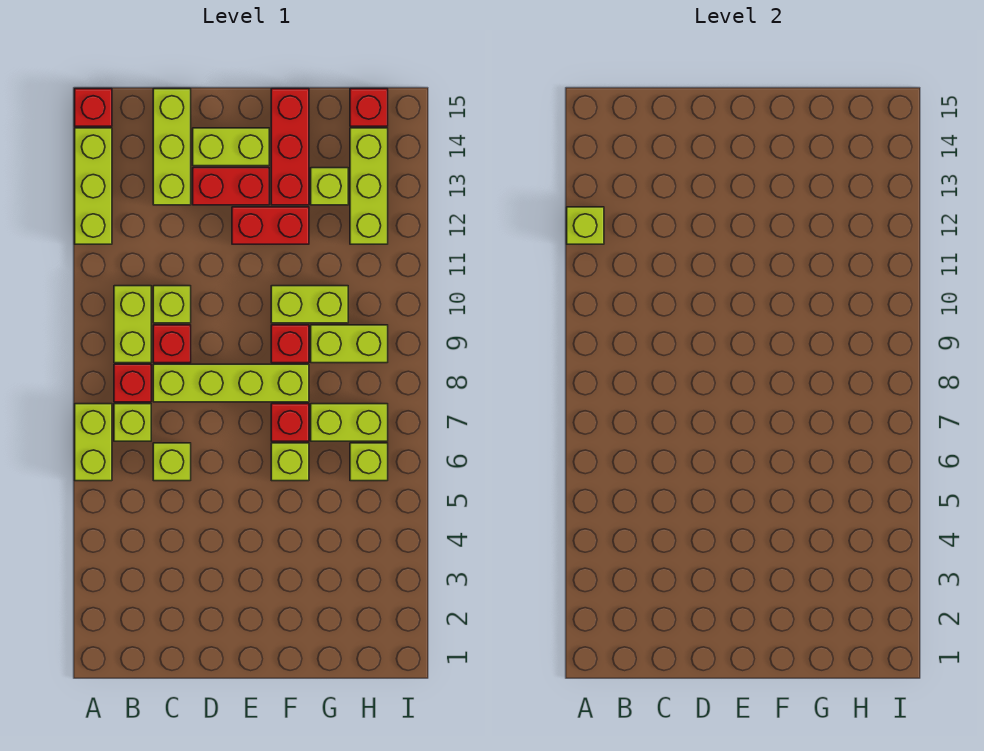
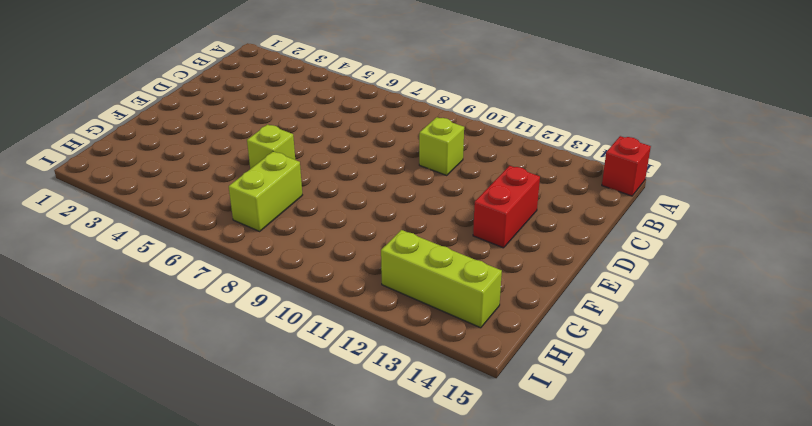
none -> lime brick A6:A7 level 1
none -> lime brick A12:A14 level 1
none -> lime brick B7 level 1

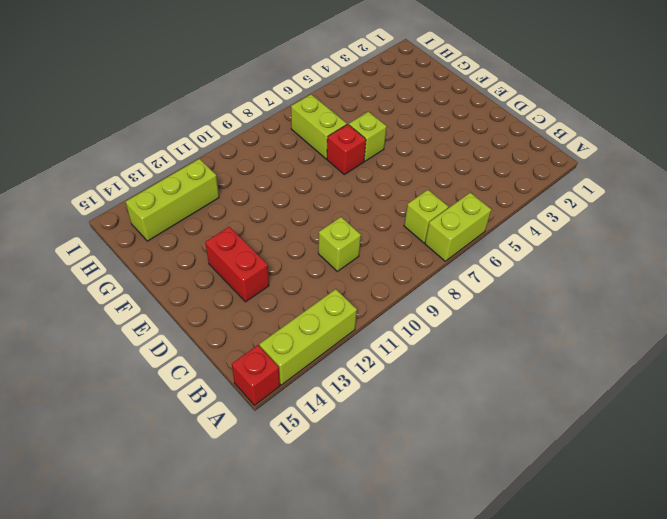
none -> red brick B8 level 1
none -> lime brick B9:B10 level 1
none -> lime brick C6 level 1

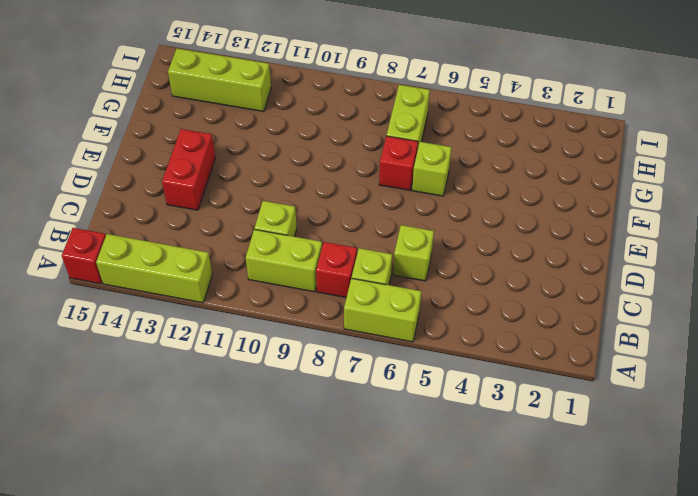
none -> lime brick C8:F8 level 1
none -> red brick C9 level 1
none -> lime brick C13:C15 level 1

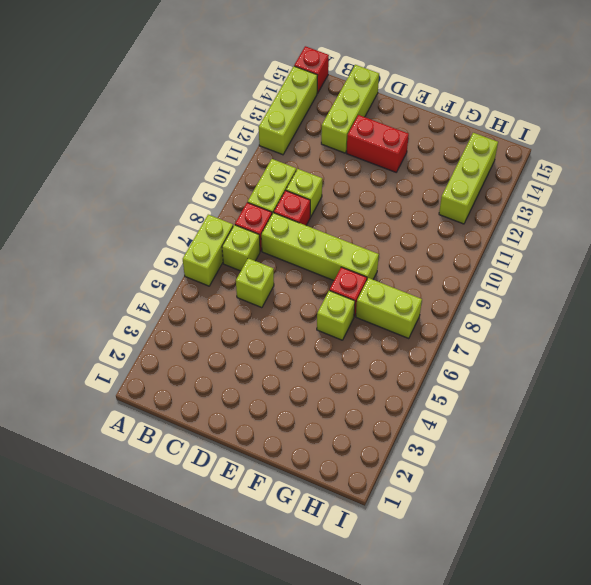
none -> lime brick D14:E14 level 1
none -> red brick E12:F12 level 1
none -> red brick F9 level 1

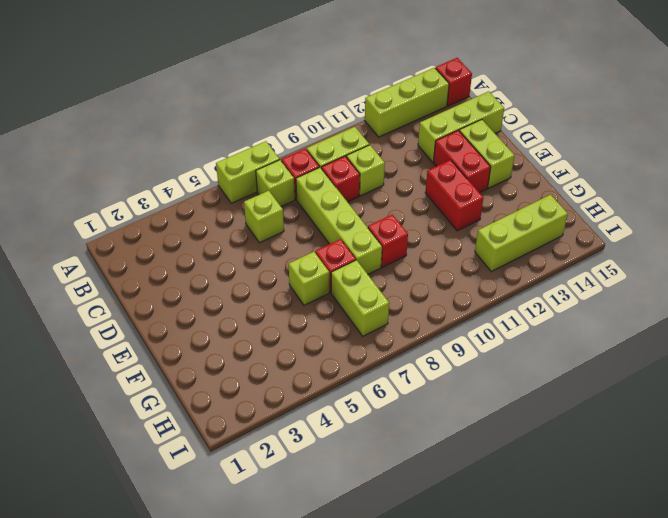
none -> lime brick F10:G10 level 1
none -> red brick F13:F15 level 1
none -> lime brick G9:H9 level 1

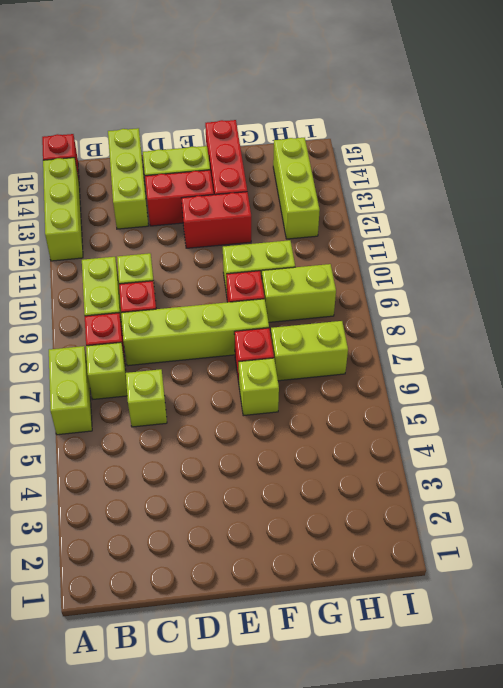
none -> lime brick G13 level 1
none -> lime brick H6 level 1
none -> red brick H15 level 1

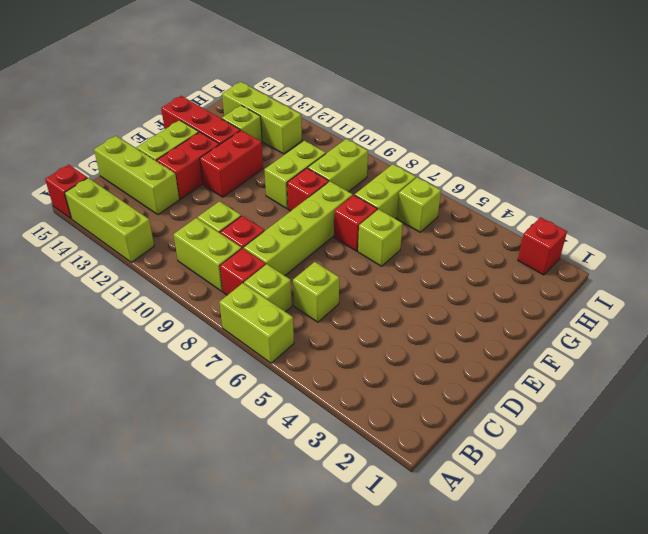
red brick I2 level 1 -> red brick H15 level 1
none -> lime brick A12 level 2

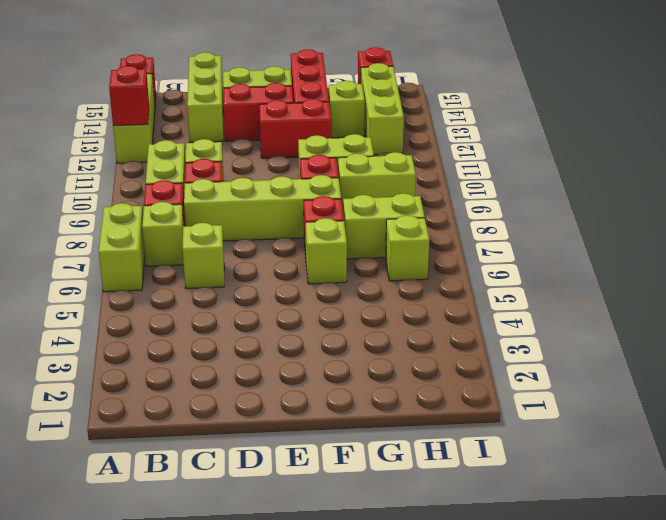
red brick A12 level 2 -> lime brick A12 level 2

